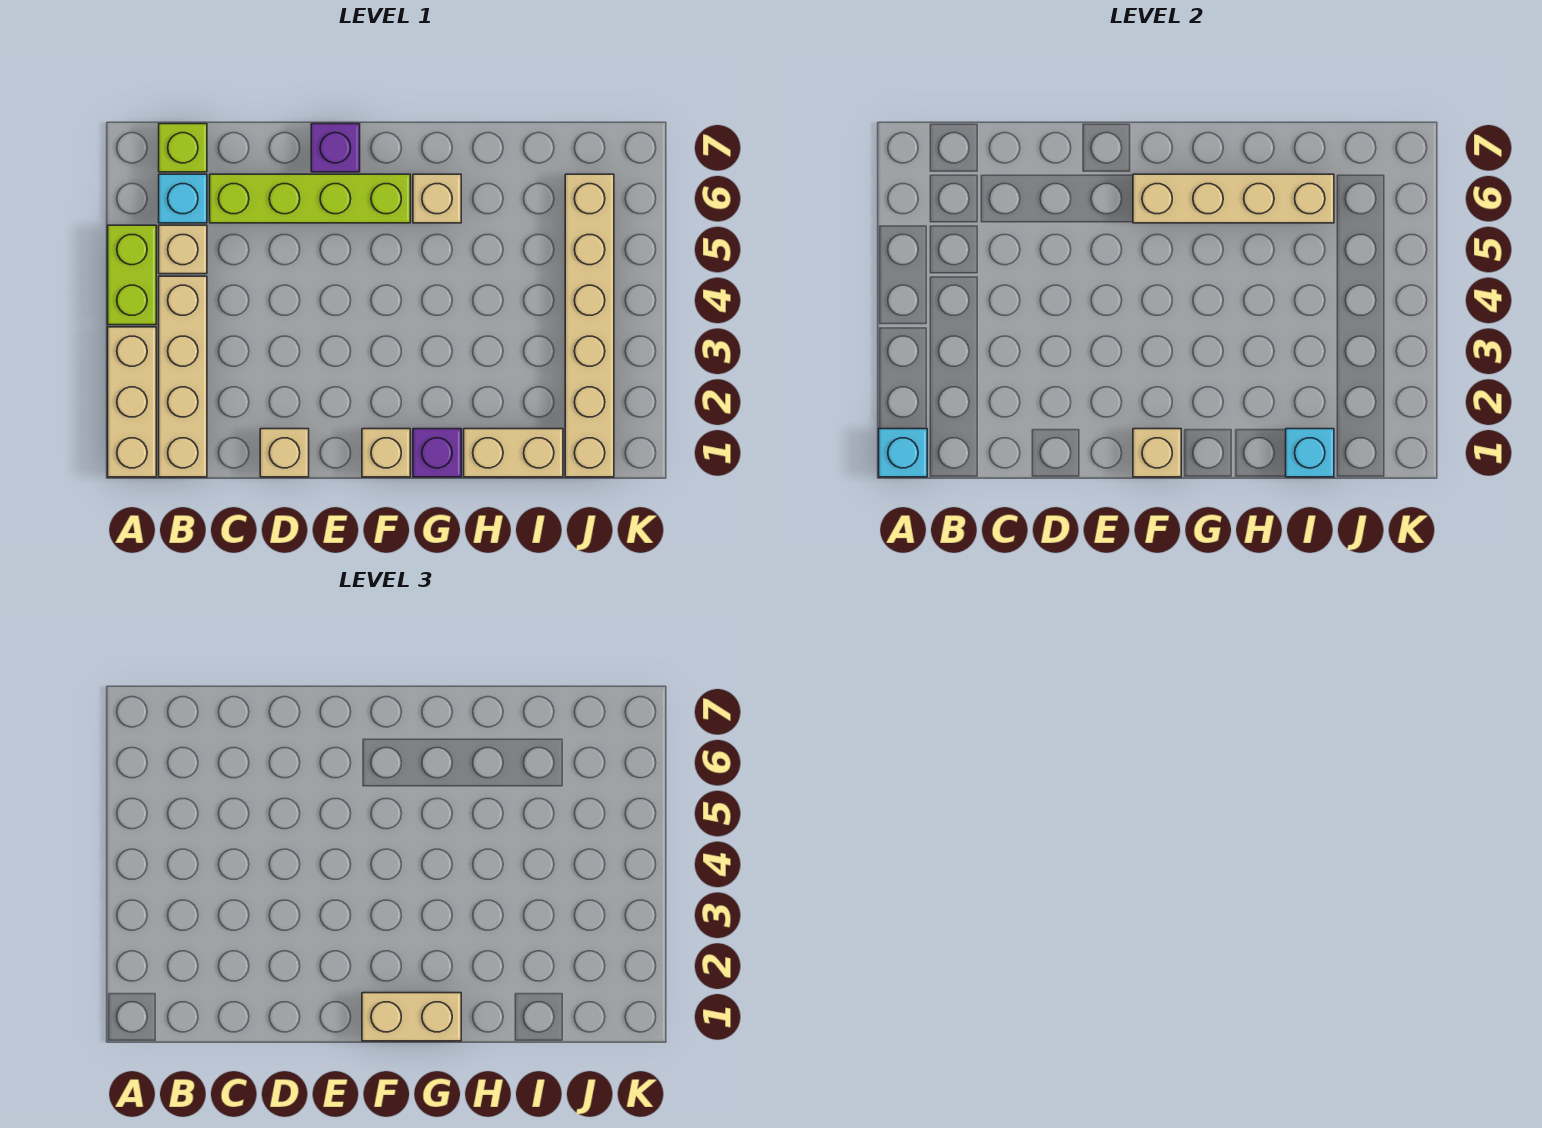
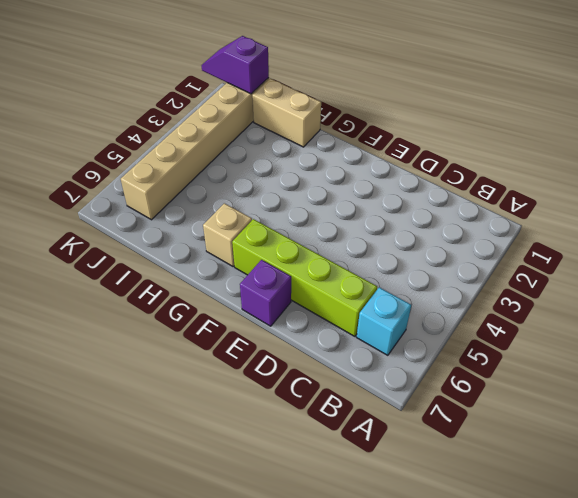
purple slope J1:K1 level 2 top J -> none
none -> tan brick A1:A3 level 1
none -> lime brick A4:A5 level 1
none -> tan brick B1:B4 level 1

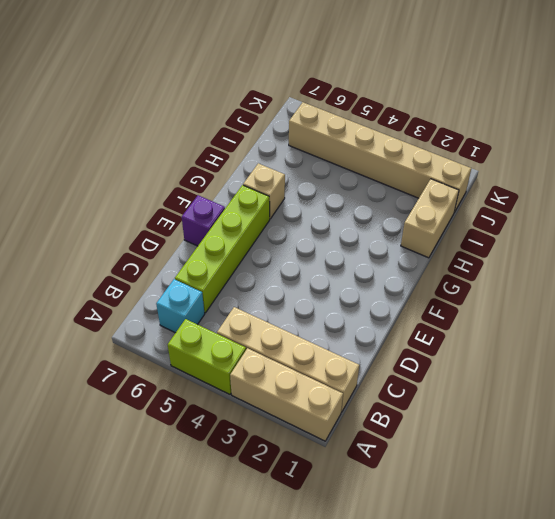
none -> tan brick B5 level 1
none -> lime brick B7 level 1
none -> tan brick D1 level 1

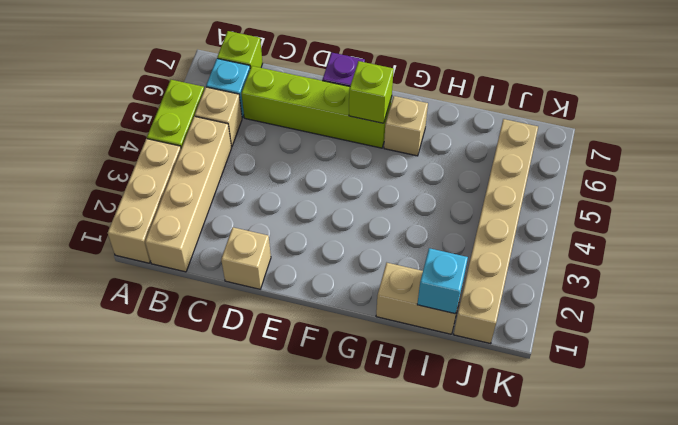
lime brick F6 level 2 -> tan brick F6:I6 level 2
none -> tan brick F1 level 1
none -> purple brick G1 level 1
none -> cyan brick A1 level 2

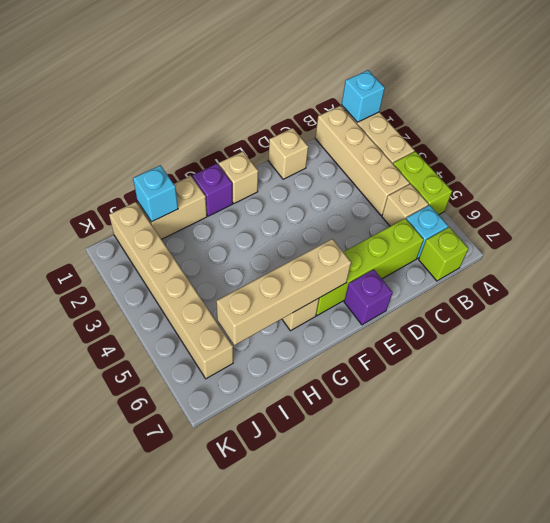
none -> tan brick F1 level 2
none -> tan brick F1:G1 level 3

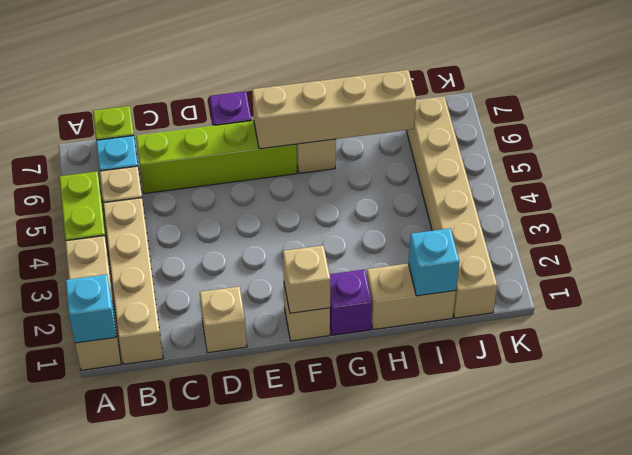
none -> tan brick F1:G1 level 3

